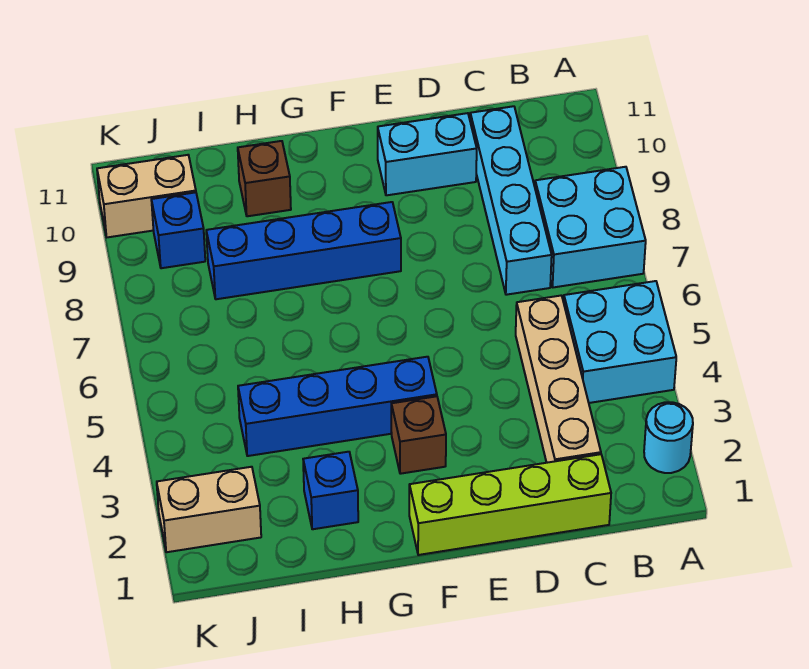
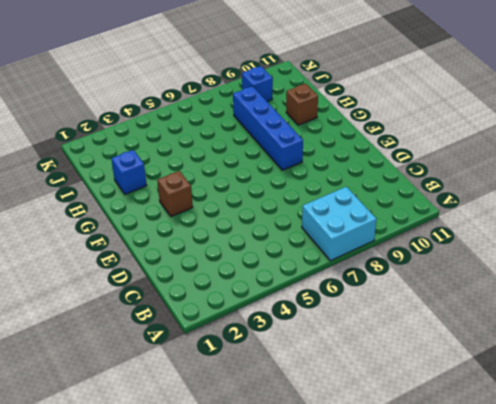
none -> cyan round brick A2 level 1
none -> cyan brick A4:B5 level 1
none -> lime brick C1:F1 level 1

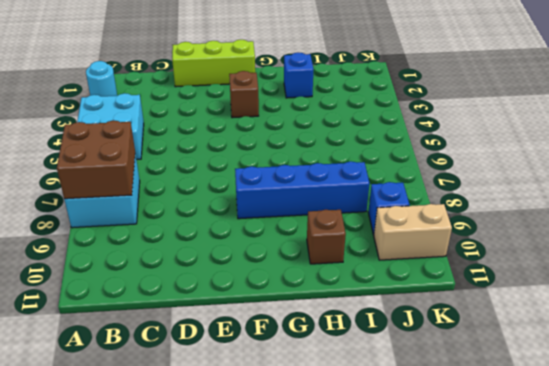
brown brick A7:B8 level 2 -> none
lime brick D1:F1 level 1 -> lime brick C1:F1 level 1
none -> tan brick C2:C5 level 1
none -> cyan brick C7:C10 level 1
none -> cyan brick D10:E10 level 1

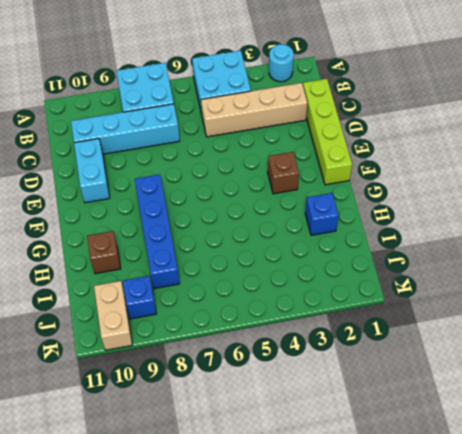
none -> blue brick F4:I4 level 1
none -> tan brick J2:K2 level 1

